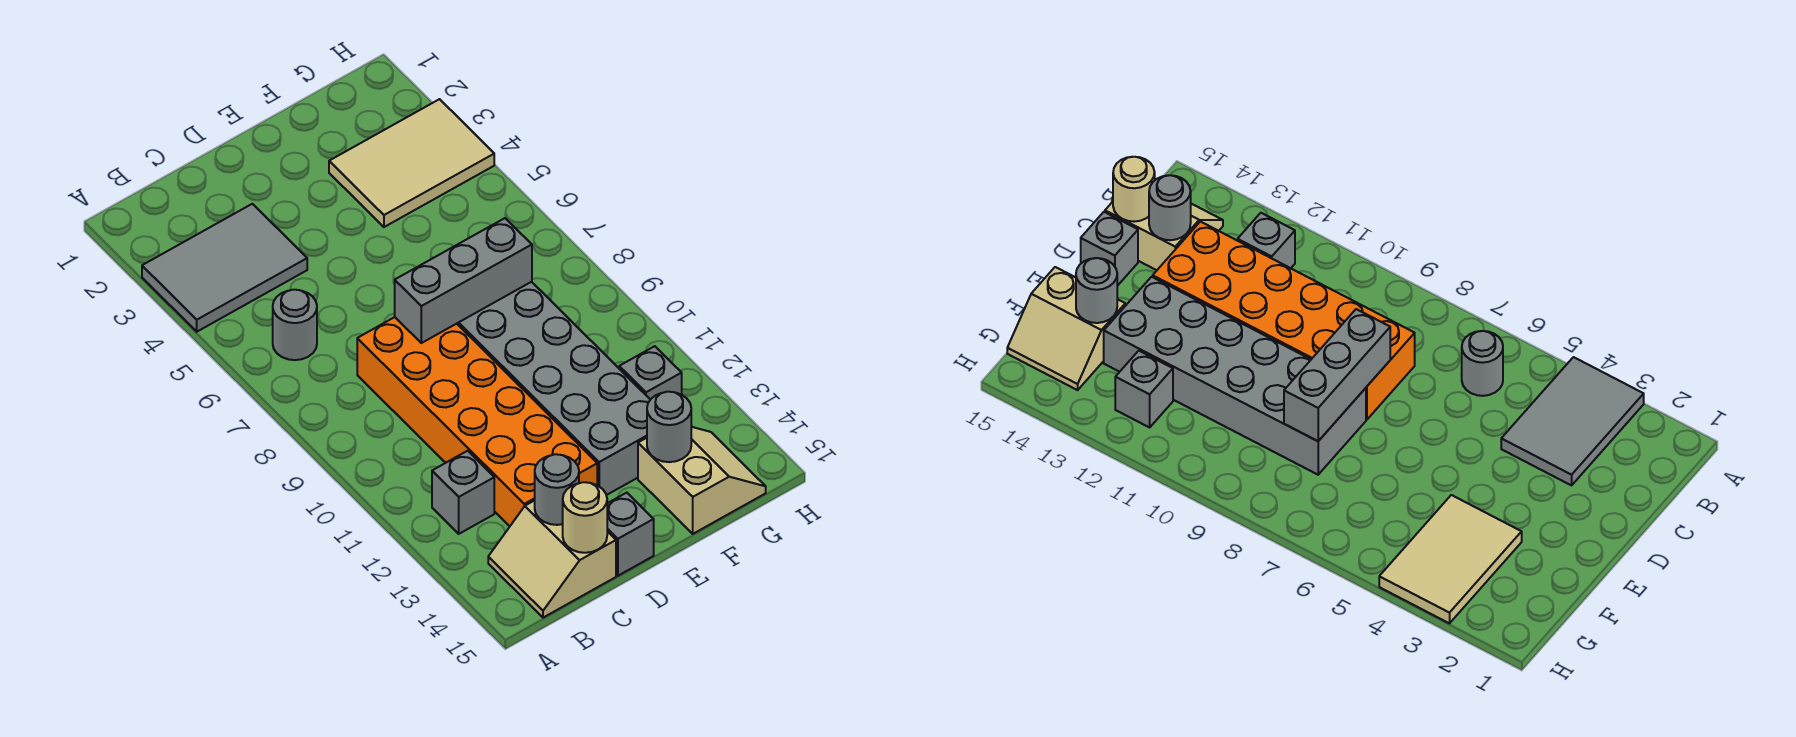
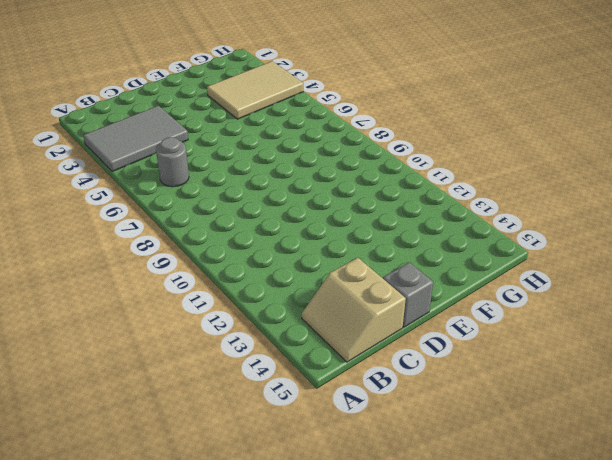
none -> grey brick B12 level 1
none -> orange brick C8:D13 level 1
none -> grey brick E8:F13 level 1

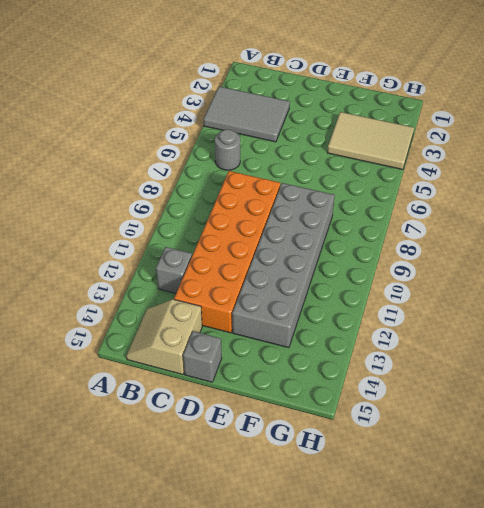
none -> tan slope F14:G15 level 1 top F
none -> grey brick G12 level 1
none -> grey round brick C14 level 2

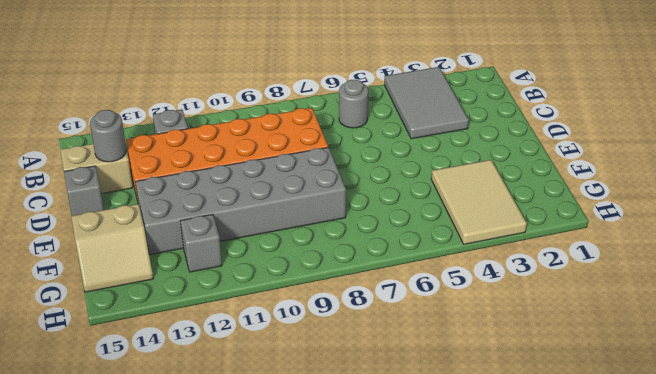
none -> tan round brick C15 level 2
none -> grey brick D8:F8 level 2
none -> grey round brick F14 level 2

